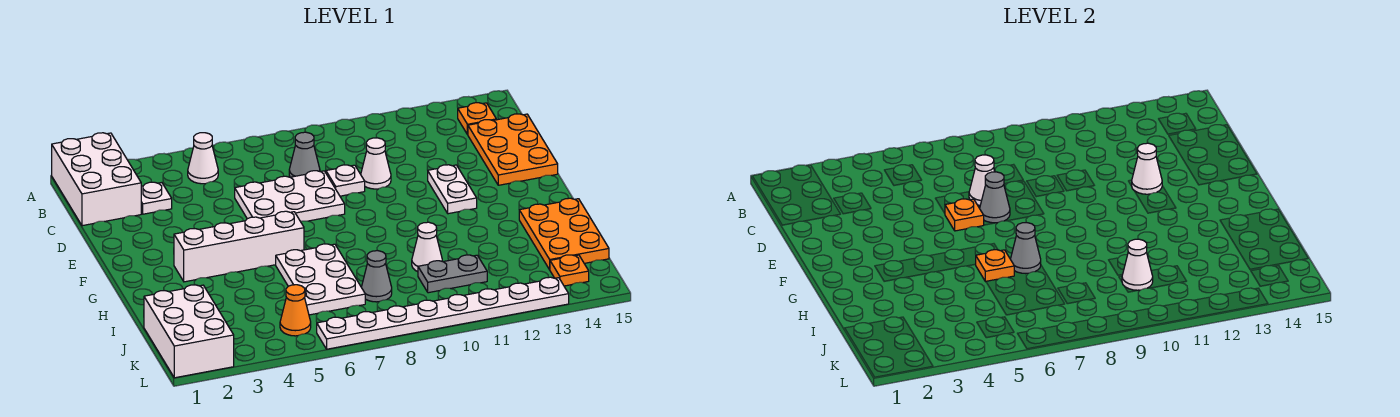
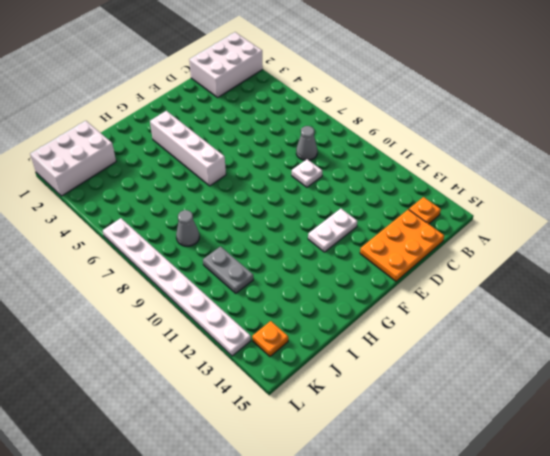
none -> white cone B5 level 1
none -> white plate C3 level 1
none -> white plate D6:E8 level 1

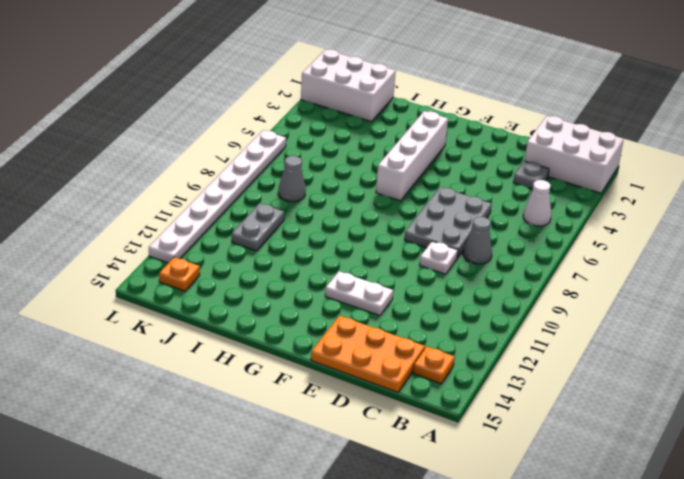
grey plate C3 level 1 -> white plate C3 level 1
grey plate D6:E8 level 1 -> white plate D6:E8 level 1
none -> white cone D10 level 1
none -> white plate H6:J7 level 1
none -> orange plate H14:J15 level 1

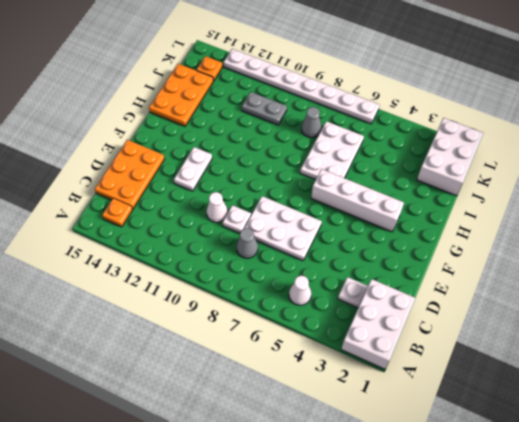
none -> white cone I10 level 1
none -> orange cone K5 level 1
none -> white cone D7 level 2

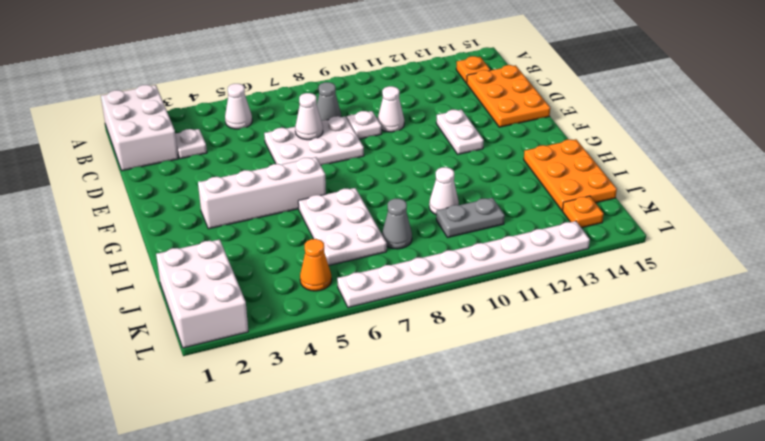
none -> orange plate E6 level 2
none -> grey cone E7 level 2
none -> white cone E12 level 2

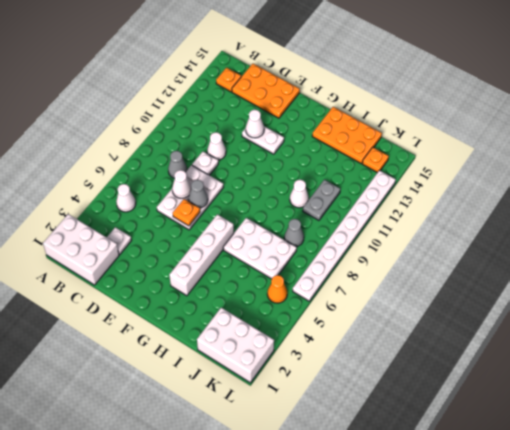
none -> orange plate H6 level 2
none -> grey cone H7 level 2
none -> white cone J10 level 2

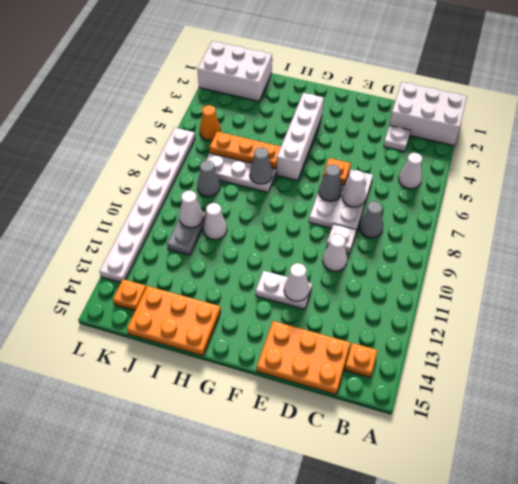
orange plate H6:J6 level 2 -> orange plate H6 level 2

